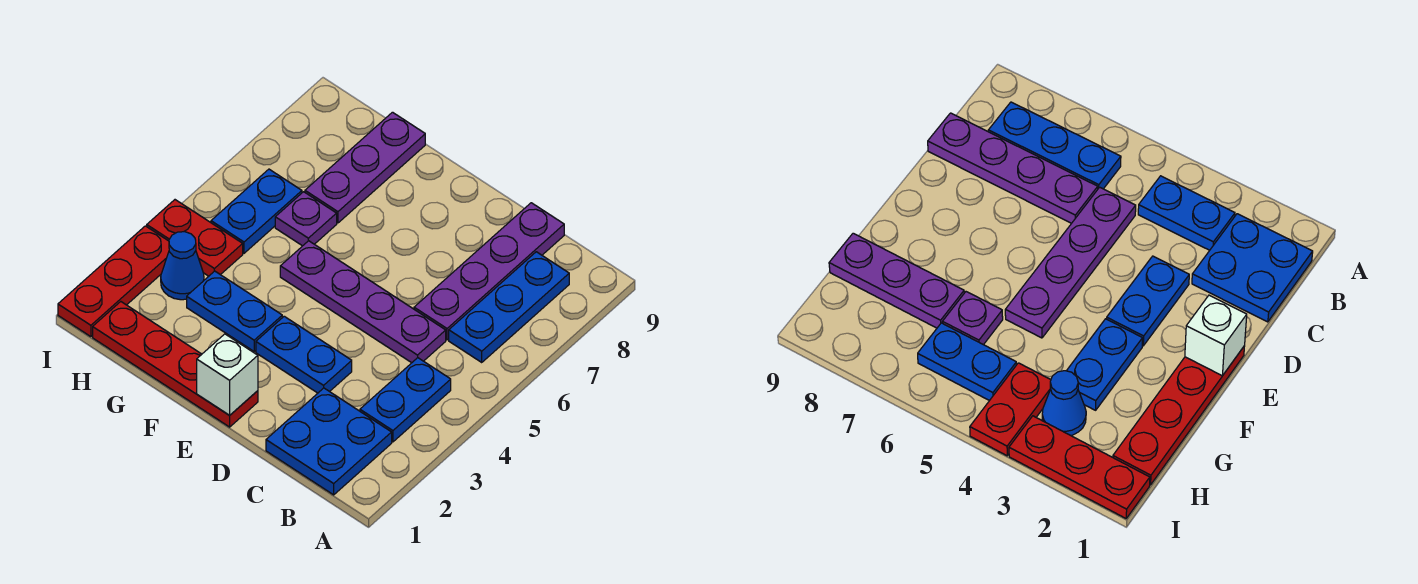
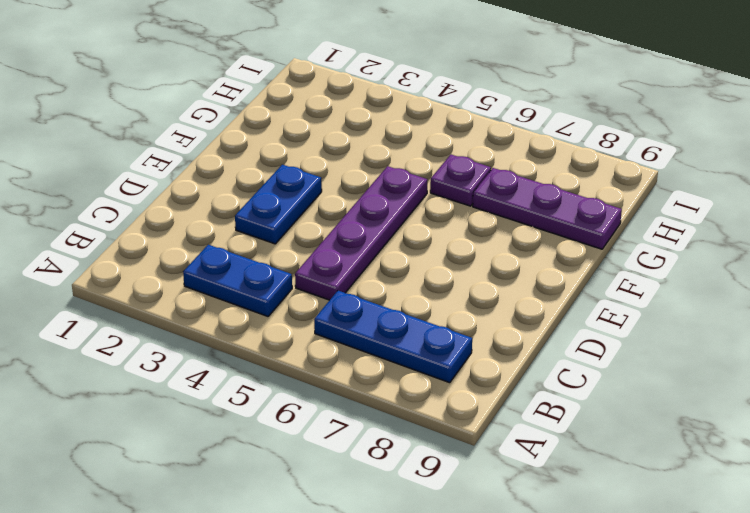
none -> blue plate B1:C2 level 1
none -> purple plate C6:C9 level 1
none -> red plate E1:H1 level 1

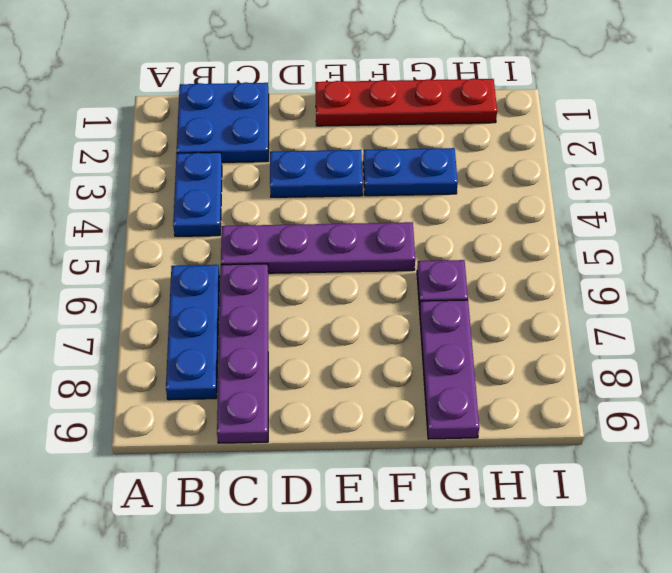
none -> blue cone H3 level 1
none -> red plate H4:I4 level 1
none -> blue plate H5:H6 level 1

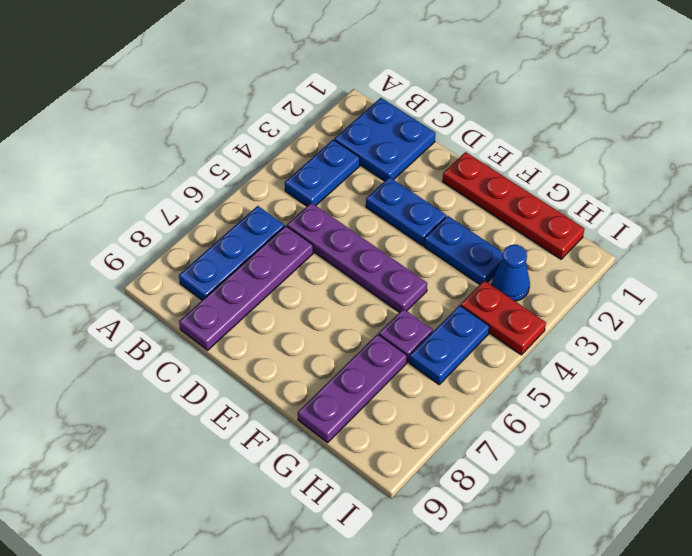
none -> red plate I1:I3 level 1
none -> white brick E1 level 2

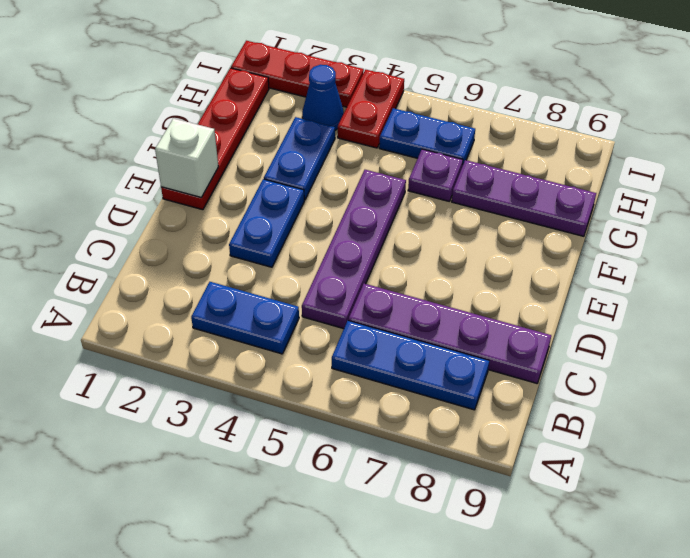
none -> blue plate B1:C2 level 1

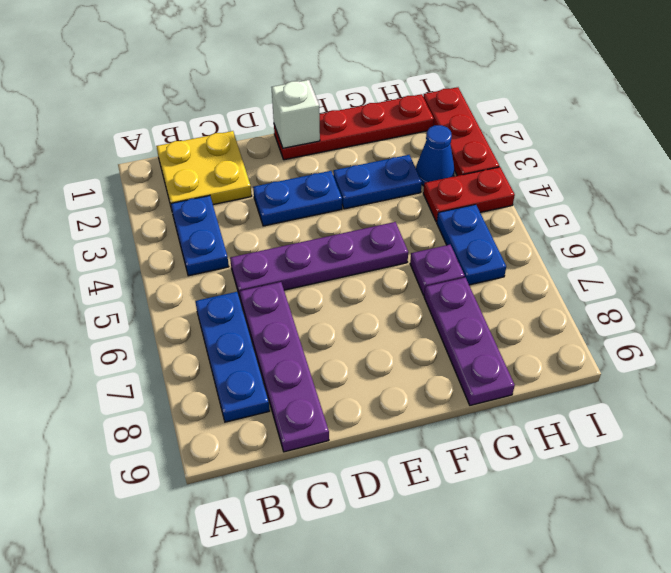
yellow plate B1:C2 level 1 -> blue plate B1:C2 level 1

